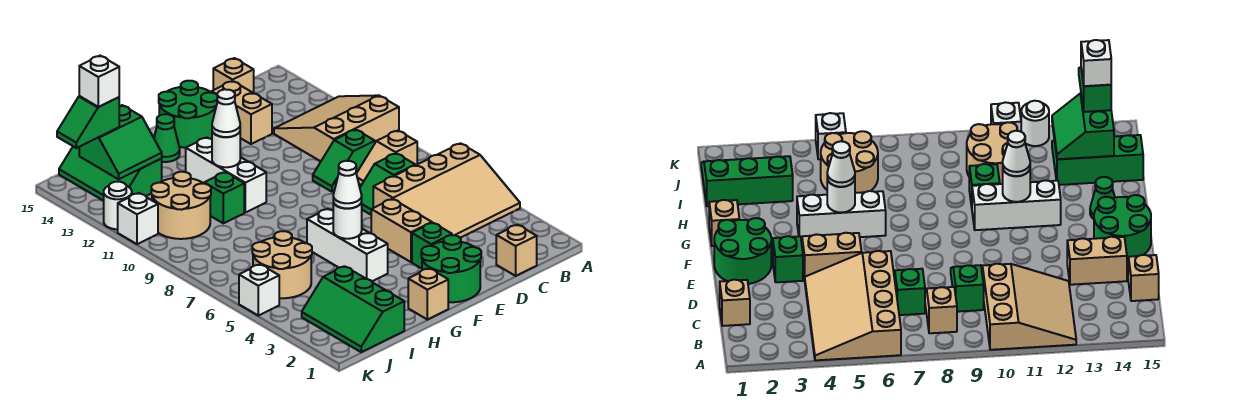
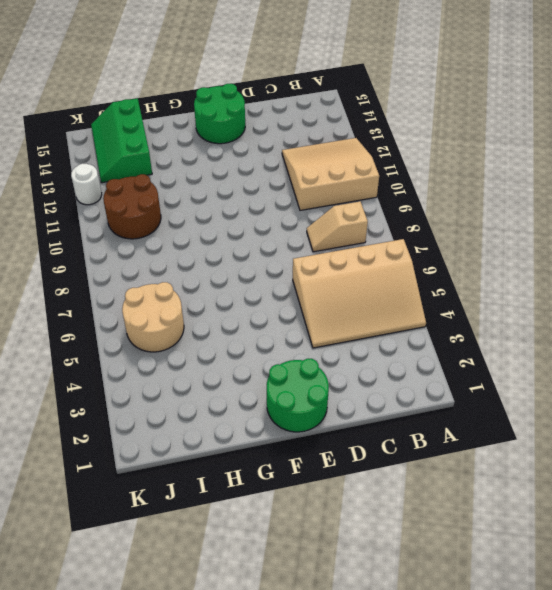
brown round brick I10:J11 level 1 -> tan round brick I10:J11 level 1
none -> tan brick C1 level 1
none -> green slope C7:D7 level 1 top C
none -> green slope C9:D9 level 1 top C
none -> tan brick C15 level 1

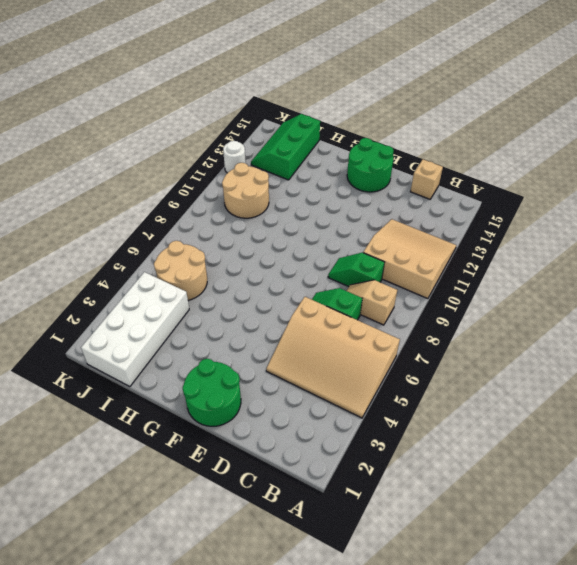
white brick I1:J4 level 1 -> green slope I1:J3 level 1 top I
none -> tan brick C1 level 1
none -> tan brick D13:D14 level 1
none -> green brick E3 level 1
none -> tan brick E4:E5 level 1

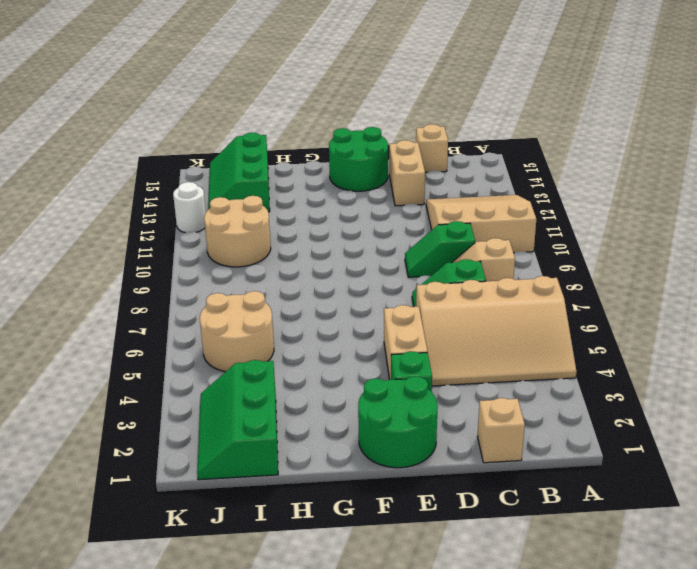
none -> tan brick G1 level 1
none -> white brick G4:G6 level 1
none -> white brick G10:G12 level 1
none -> green cone G14 level 1

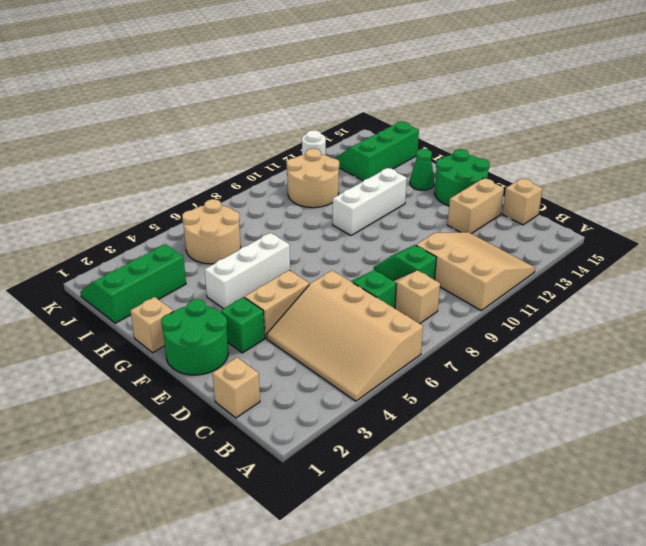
none -> green brick H10 level 1
none -> white brick K5 level 1
none -> white brick K11 level 1
none -> white round brick G5 level 2

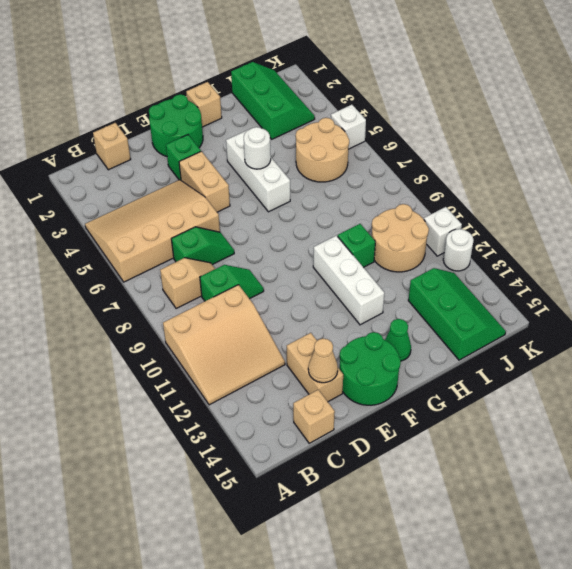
tan cone D14 level 2 -> none
none -> white round brick G11 level 2
none -> green slope I13:J14 level 2 top 14
none -> white cone G5 level 3
none -> white cone G11 level 3

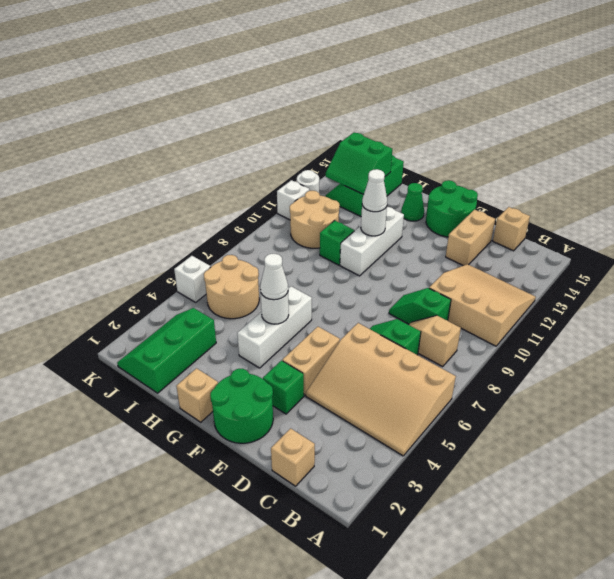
none -> green slope J14:K14 level 3 top J
none -> white brick J14 level 4

